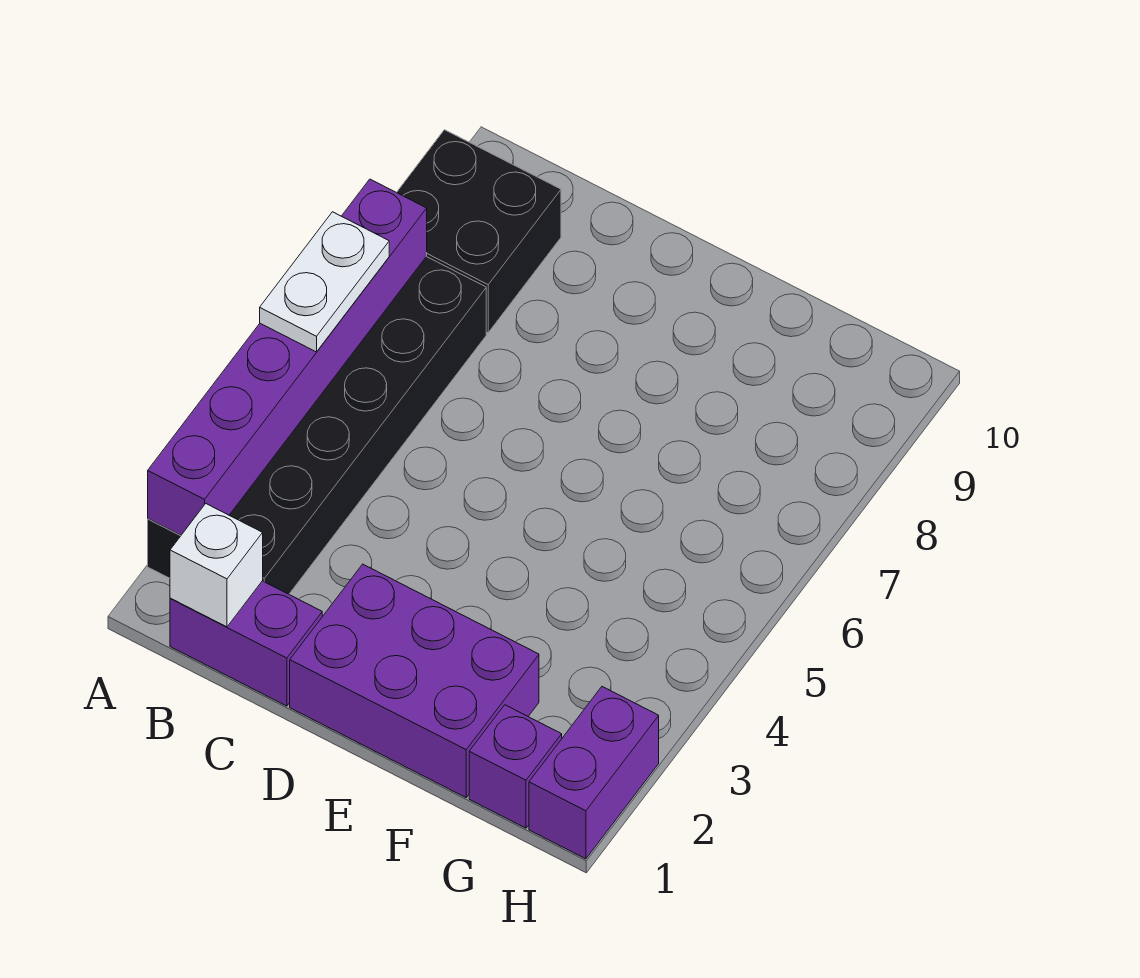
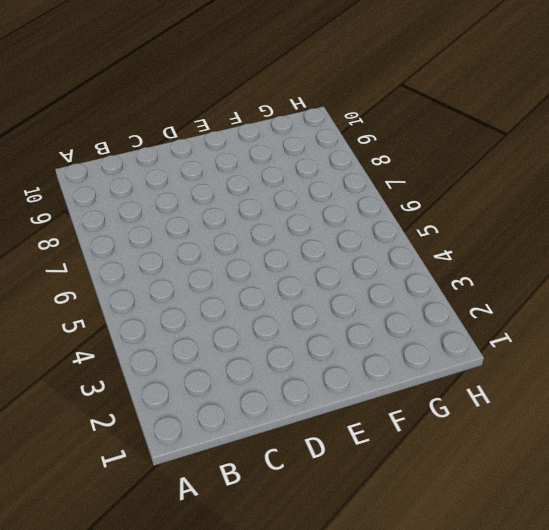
none -> black brick A2:B7 level 1
none -> black brick A8:B9 level 1

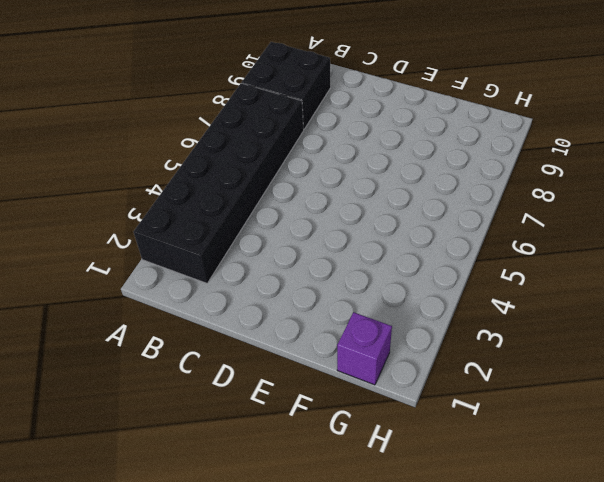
none -> purple brick B1:C1 level 1
none -> purple brick D1:F2 level 1

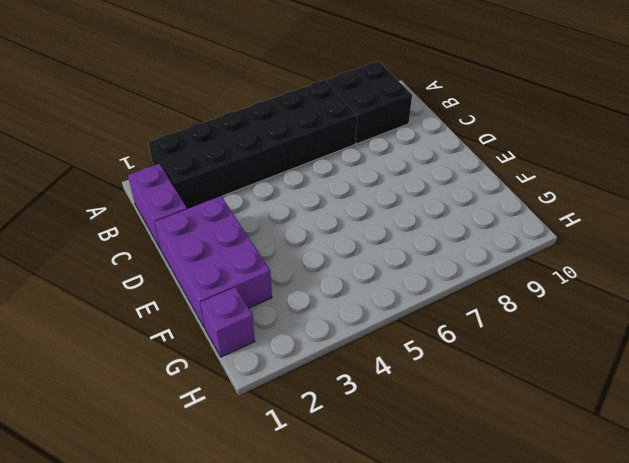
none -> purple brick H1:H2 level 1
none -> purple brick A2:A7 level 2

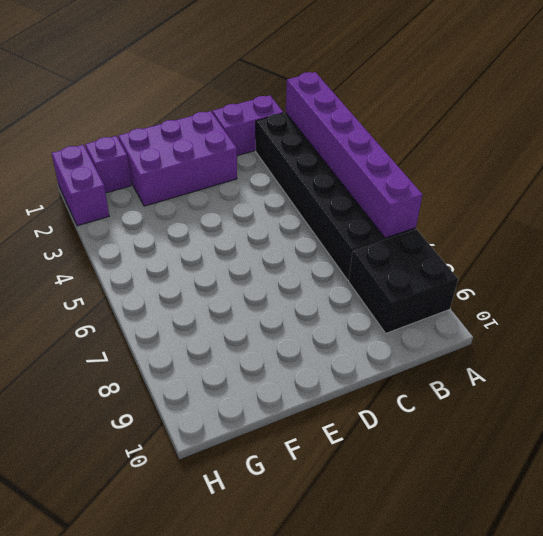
none -> white brick B1 level 2
none -> white plate A5:A6 level 3

